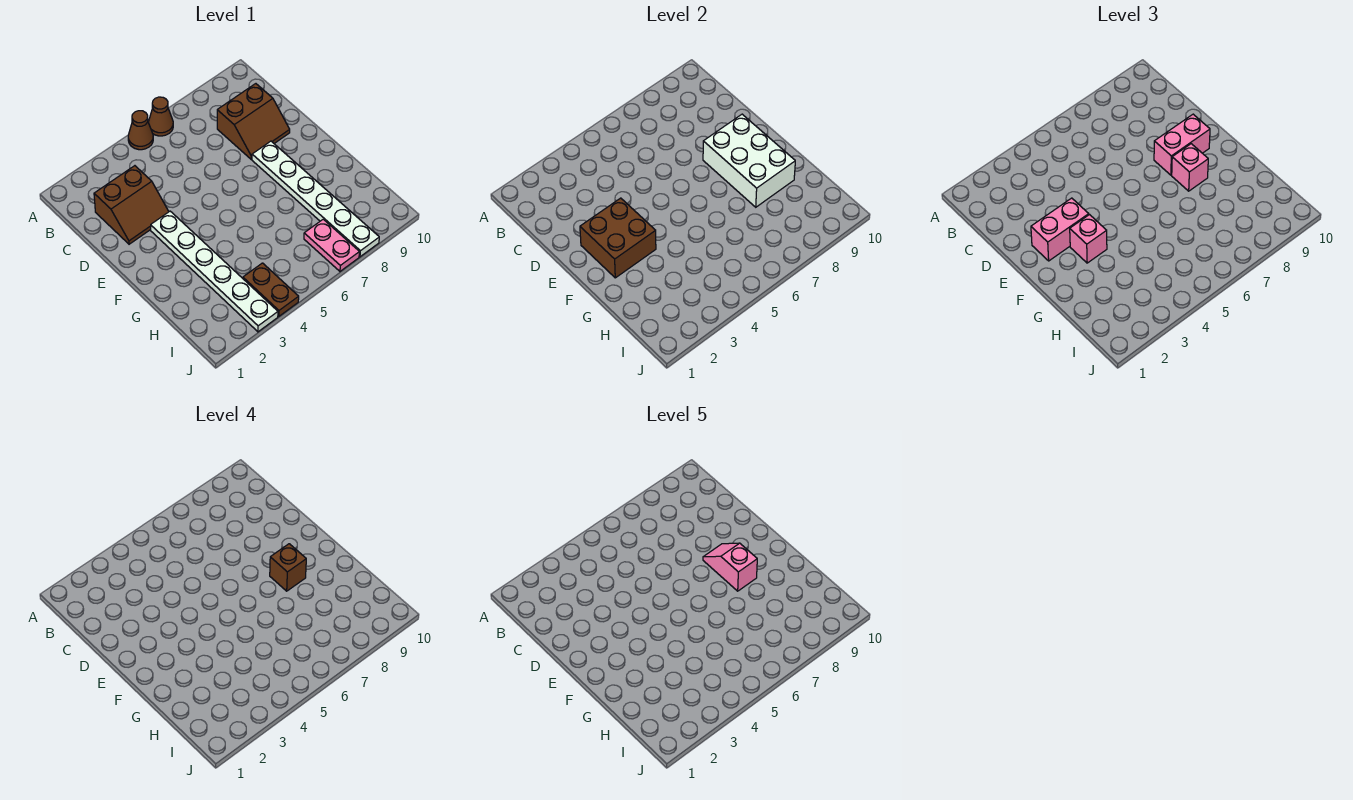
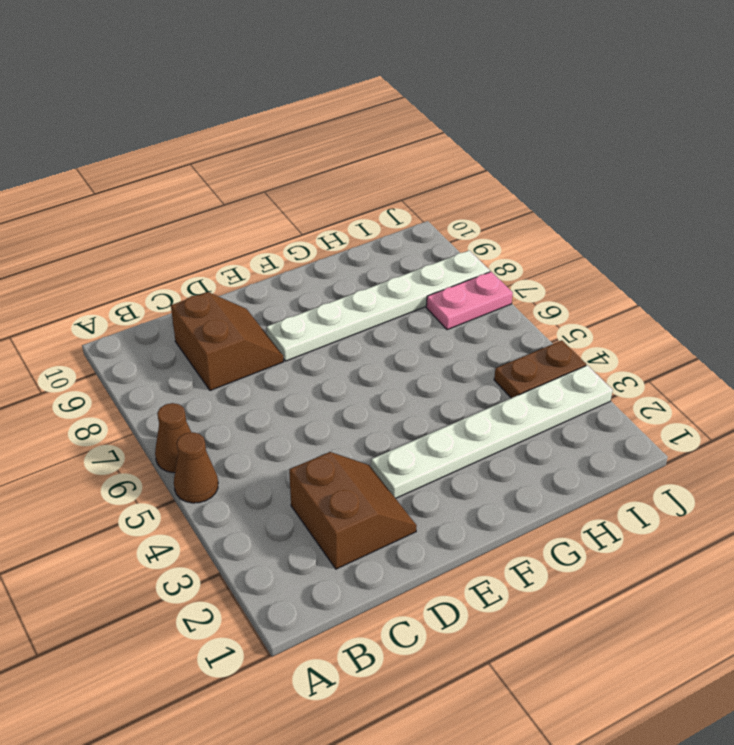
none -> brown brick E2:F3 level 2
none -> white brick E8:G9 level 2
none -> pink brick E2:E3 level 3

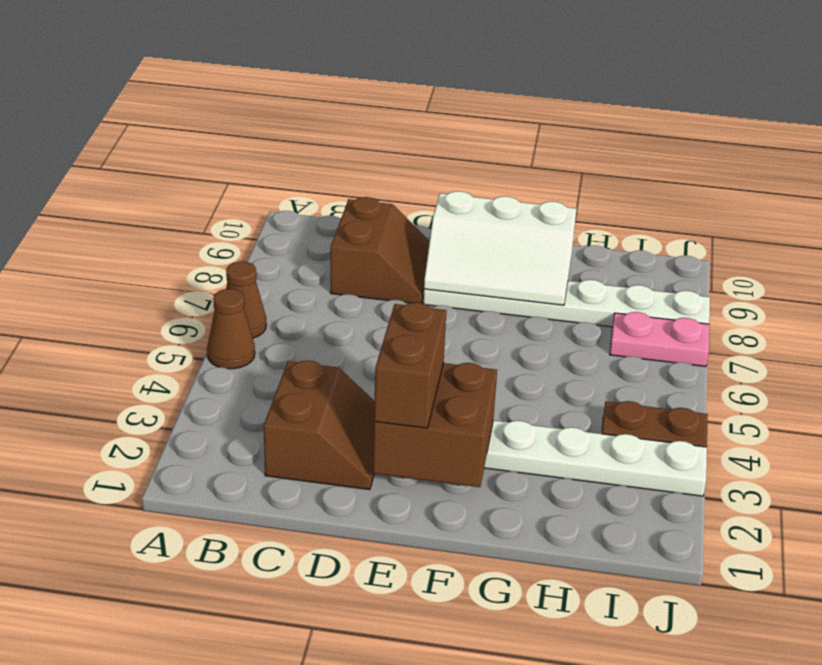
brown brick E2:E3 level 3 -> pink brick E2:E3 level 3
white slope E8:G9 level 2 top 9 -> white brick E8:G9 level 2
none -> pink brick E8:E9 level 3
none -> pink brick F3 level 3
none -> pink brick F8 level 3

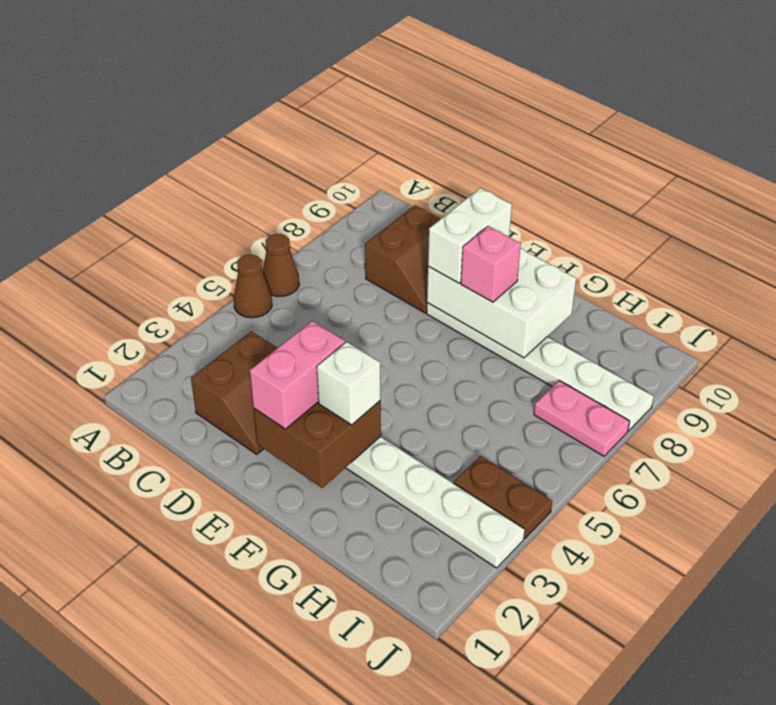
white brick E8:E9 level 3 -> pink brick E8:E9 level 3
white brick F3 level 3 -> pink brick F3 level 3
none -> brown brick F8 level 4
none -> pink slope E8:F8 level 5 top F

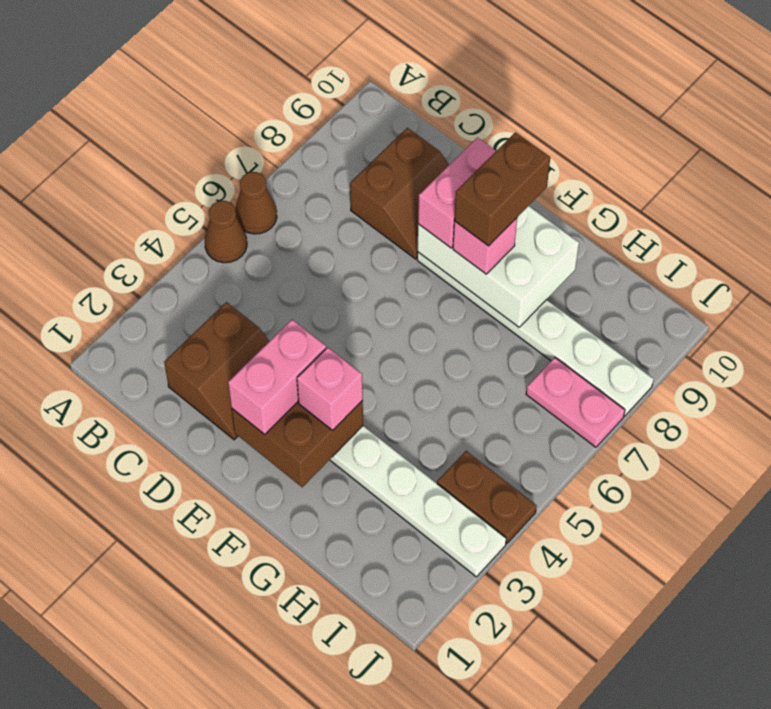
brown brick F8:F9 level 4 -> brown brick F8 level 4
none -> pink slope E8:F8 level 5 top F

